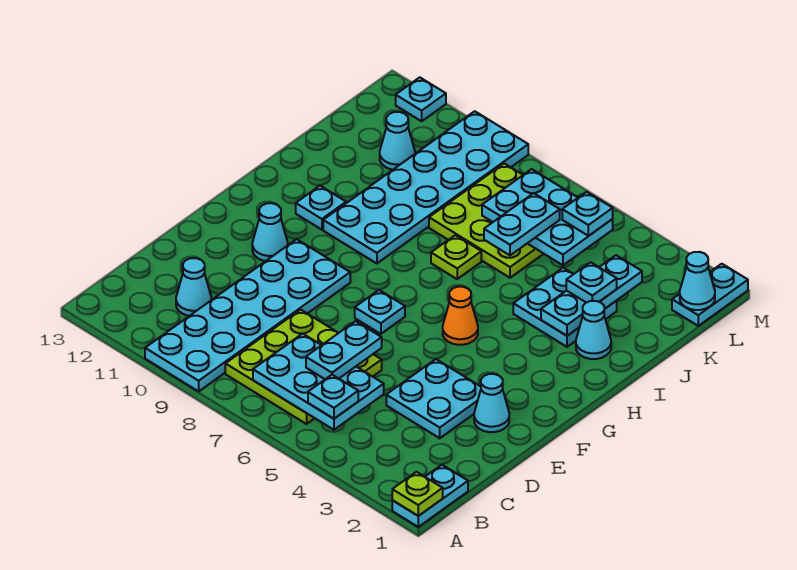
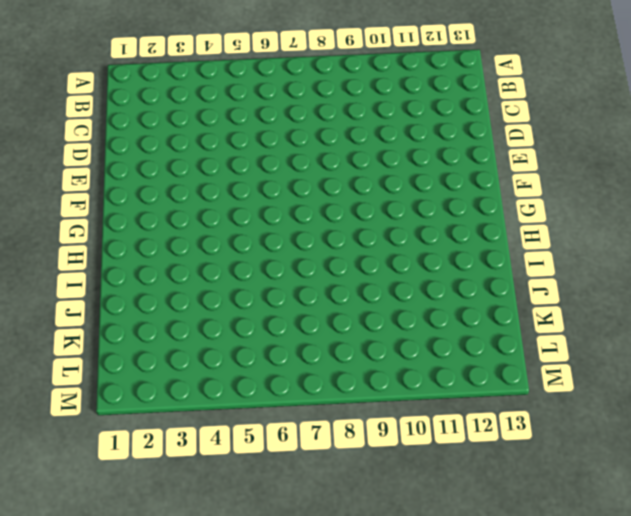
none -> cyan plate A1:B1 level 1
none -> cyan plate A9:F10 level 1
none -> lime plate B6:D8 level 1

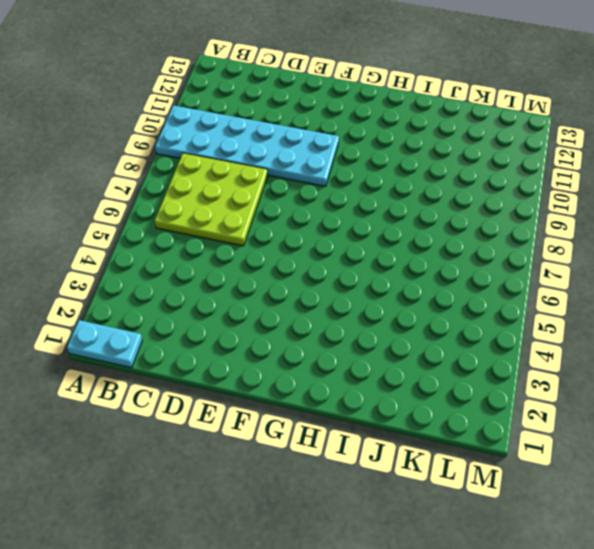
none -> cyan cone C11 level 1
none -> cyan plate D3:E4 level 1
none -> cyan cone E2 level 1

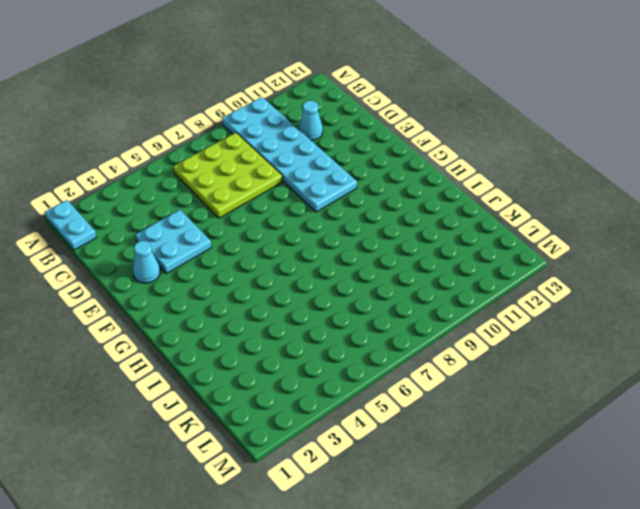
none -> cyan plate F7 level 1
none -> cyan cone F11 level 1
none -> orange cone G5 level 1

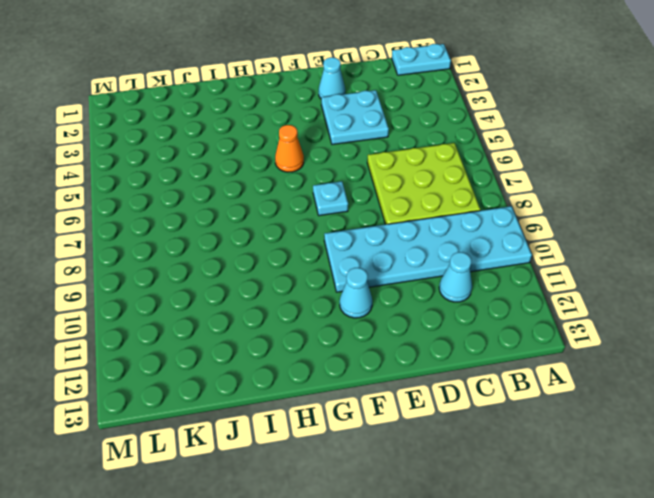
none -> cyan plate H9:M10 level 1
none -> cyan plate H11 level 1
none -> cyan cone I2 level 1

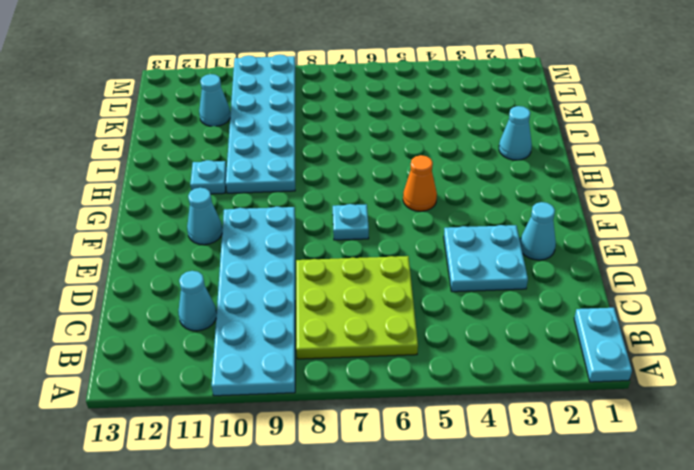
none -> cyan plate I3:J4 level 1
none -> lime plate I7 level 1
none -> lime plate J6:L8 level 1

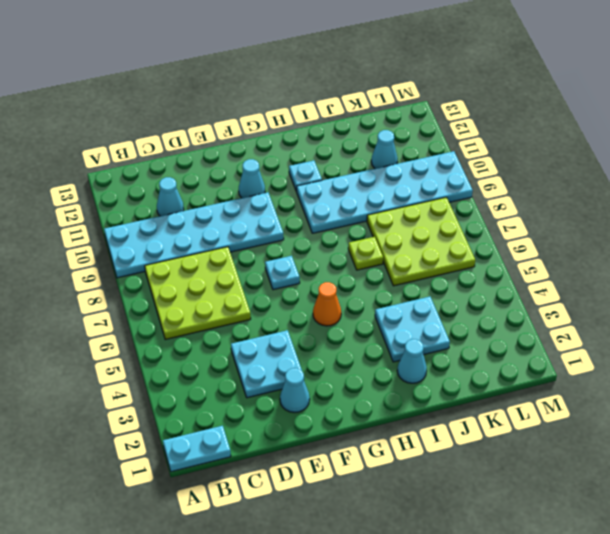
none -> cyan plate L1:M1 level 1
none -> cyan plate M12 level 1
none -> lime plate A1 level 2

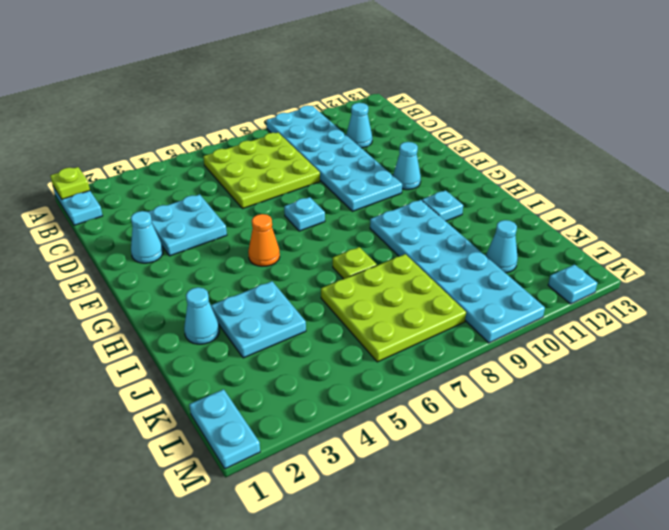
none -> cyan plate B5:C7 level 2
none -> cyan plate I3:K3 level 2
none -> cyan plate K5:L7 level 2

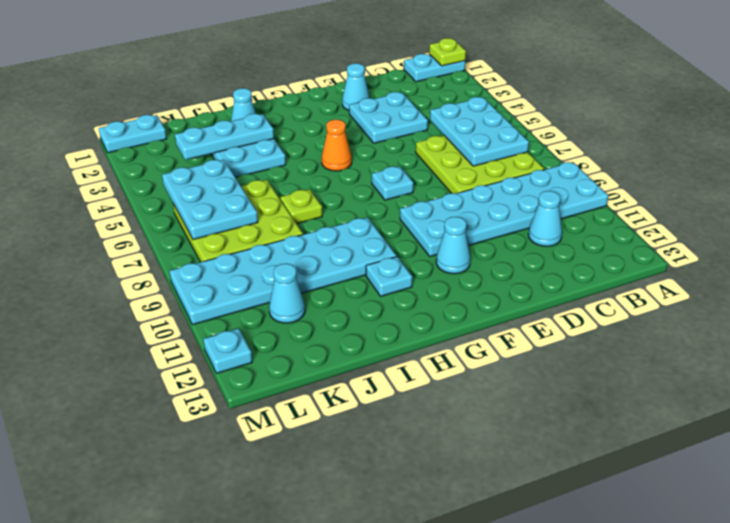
none -> cyan cone L1 level 2
none -> cyan plate B5 level 3
none -> cyan plate C6:D6 level 3

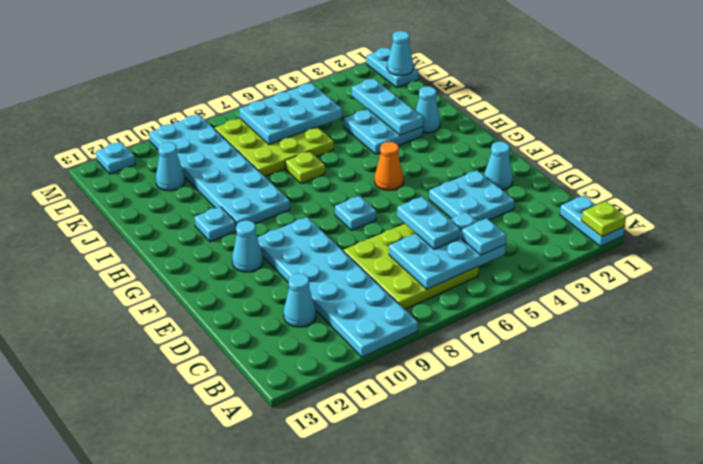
none -> cyan plate J3 level 3
none -> cyan plate J6:K6 level 3
none -> cyan plate L5 level 3

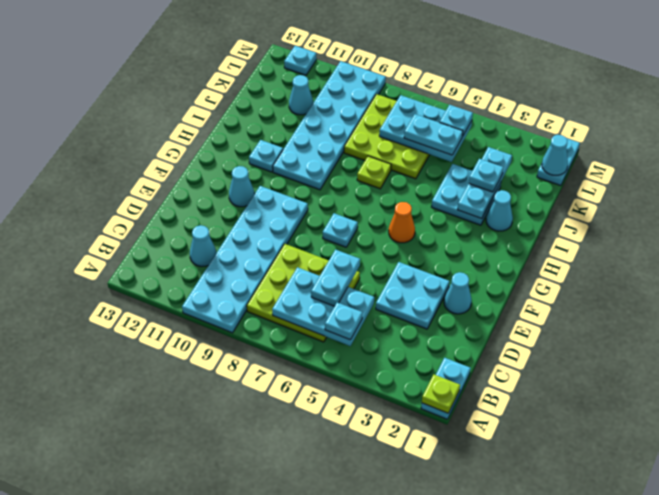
cyan plate K5:K6 level 3 -> cyan plate J6:K6 level 3

